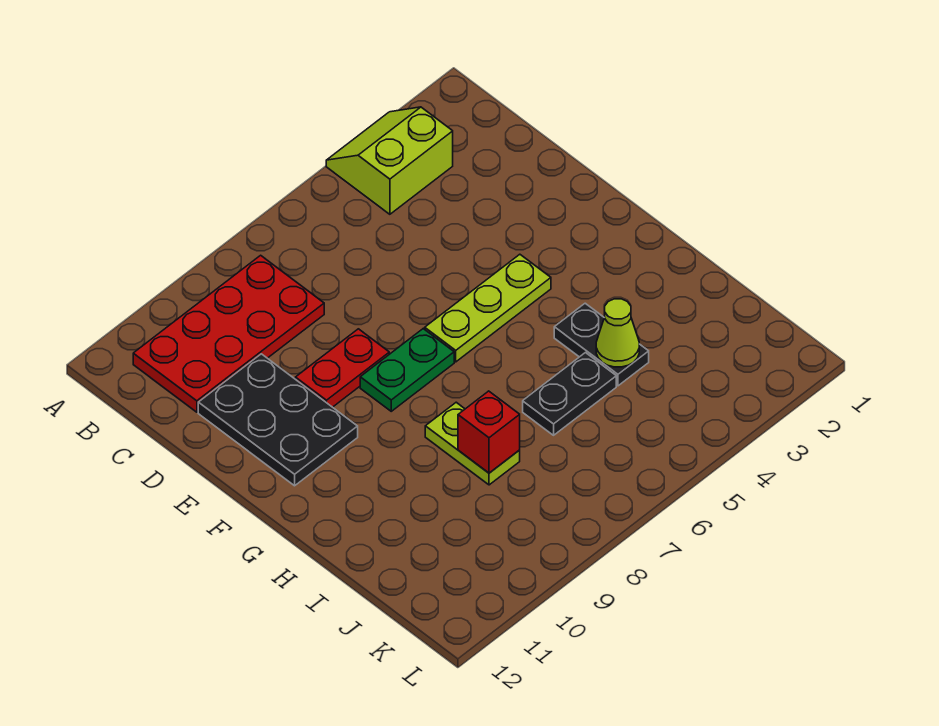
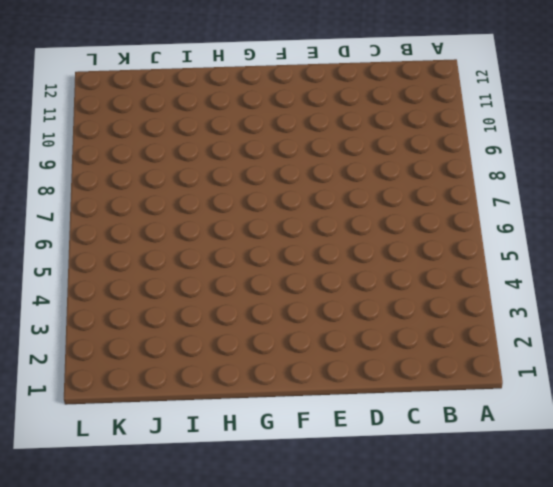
none -> lime slope A3:B4 level 1 top B
none -> red plate B8:C11 level 1

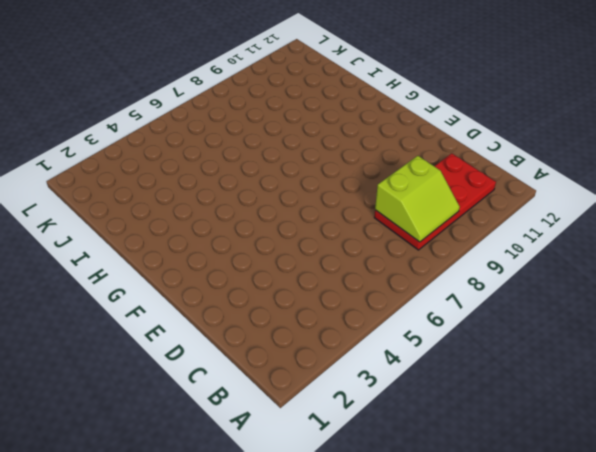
lime slope B8:C9 level 2 top C -> lime slope A3:B4 level 1 top B
none -> black plate D10:F11 level 1
none -> red plate E8:E9 level 1

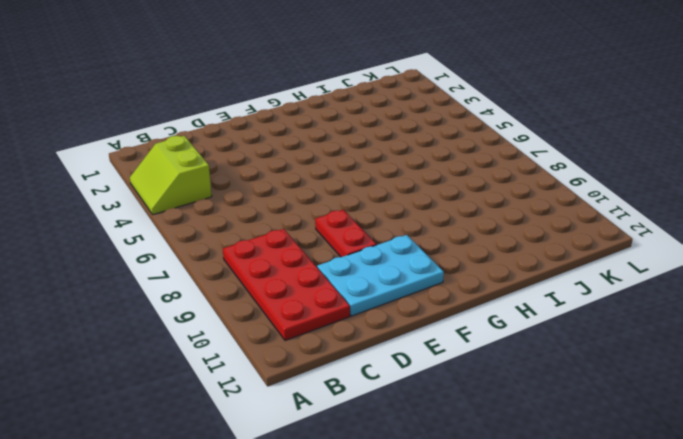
cyan plate D10:F11 level 1 -> black plate D10:F11 level 1
none -> lime plate F4:F6 level 1
none -> green plate F7:F8 level 1

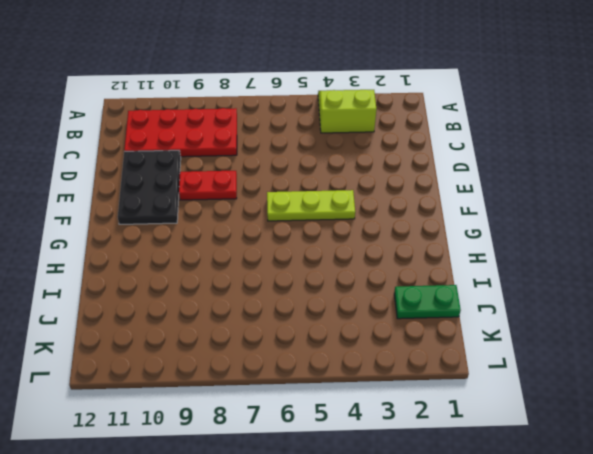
green plate J1:J2 level 1 -> green plate F7:F8 level 1
none -> black plate H4:I4 level 1
none -> lime plate H8:I8 level 1

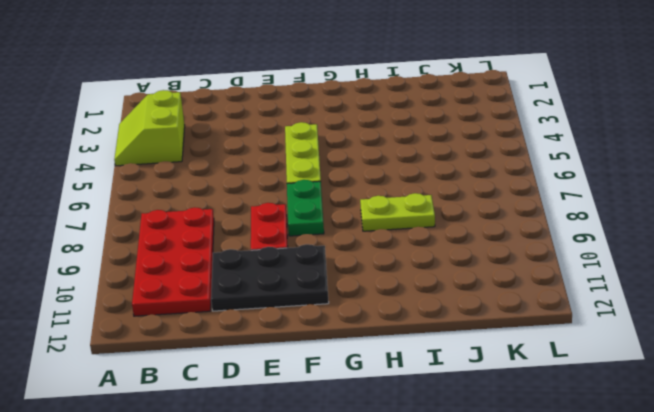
none -> black plate H4:I4 level 1
none -> black plate I5:I6 level 1

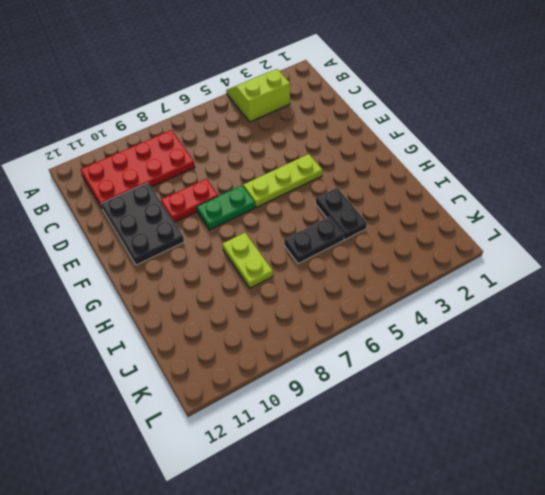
none -> lime cone I4 level 2
none -> red brick I8 level 2

